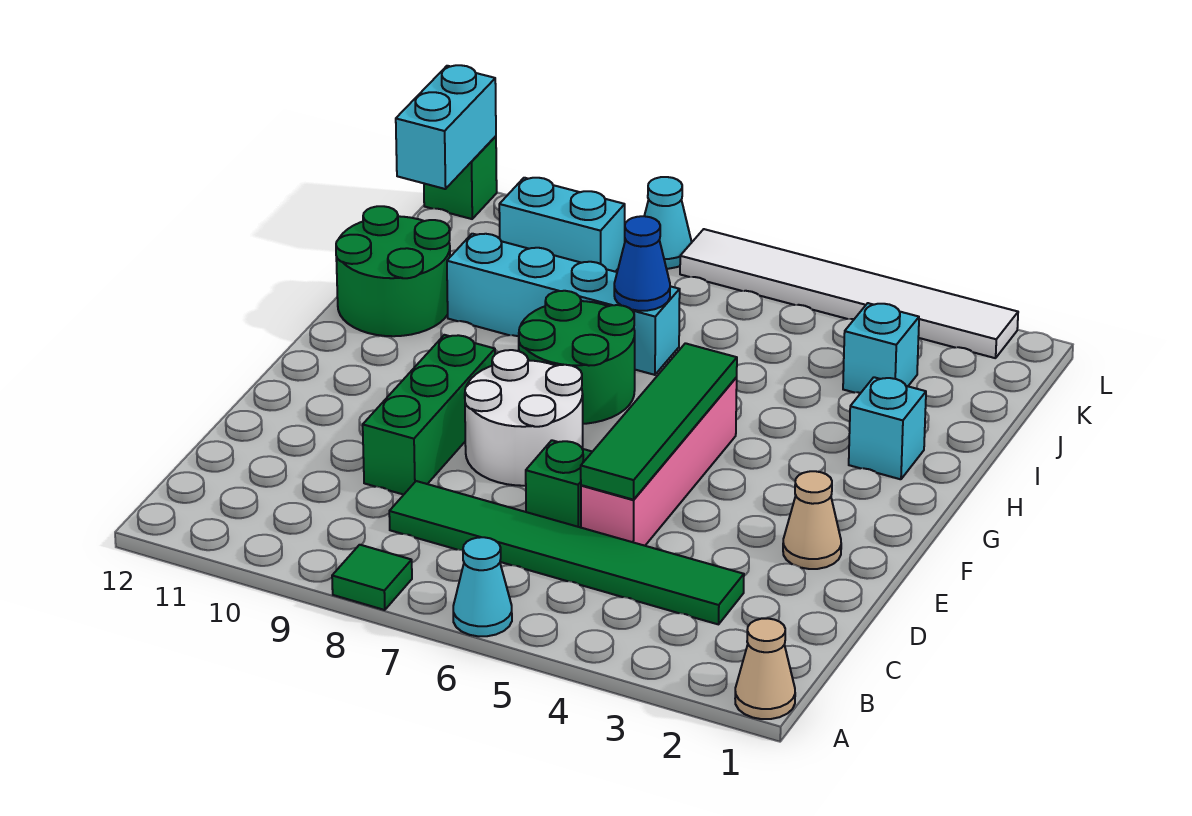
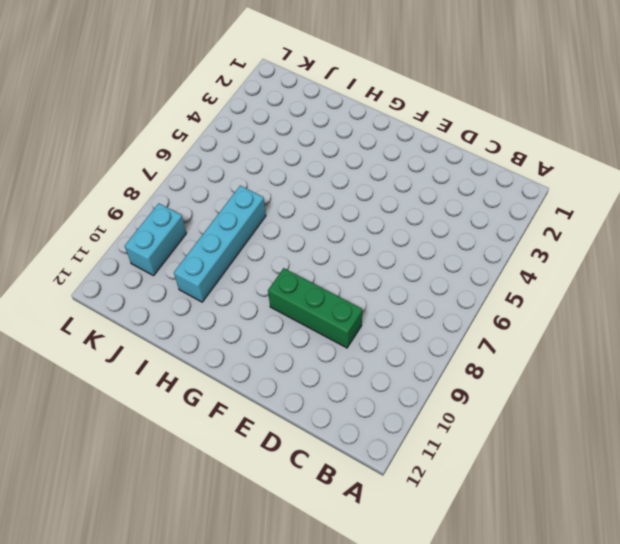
none -> tan cone A1 level 1
none -> cyan cone A6 level 1
none -> green tile A8 level 1

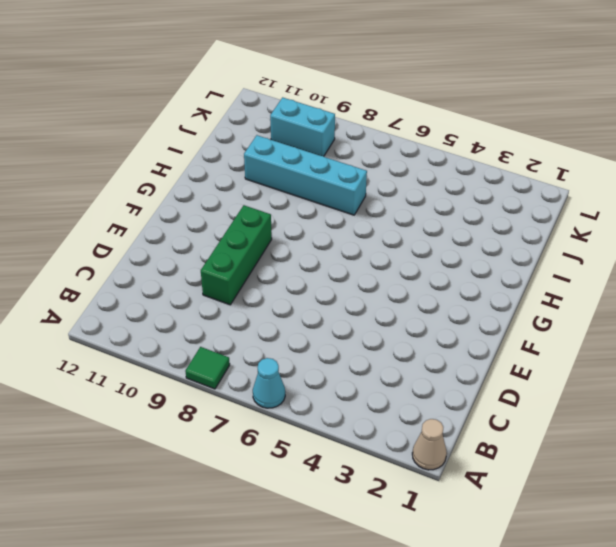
none -> green tile C3:C8 level 1
none -> pink brick D5:G5 level 1
none -> green brick D6 level 1

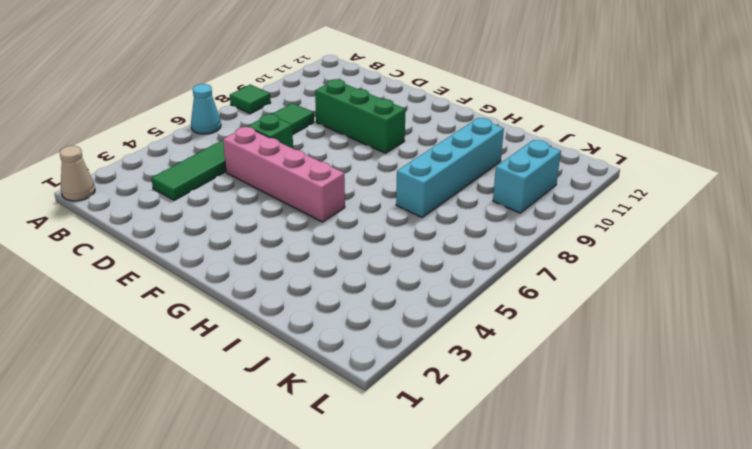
none -> tan cone E2 level 1
none -> white round brick E7:F8 level 1
none -> green round brick G7:H8 level 1

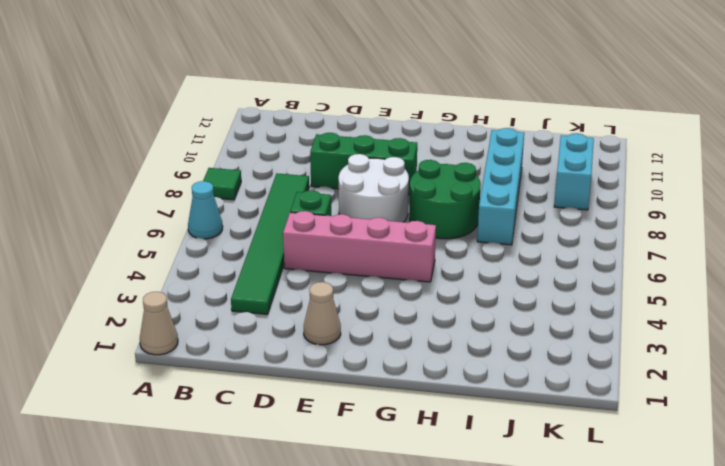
none -> cyan brick H2 level 1
none -> green round brick H11:I12 level 1
none -> cyan brick J3 level 1

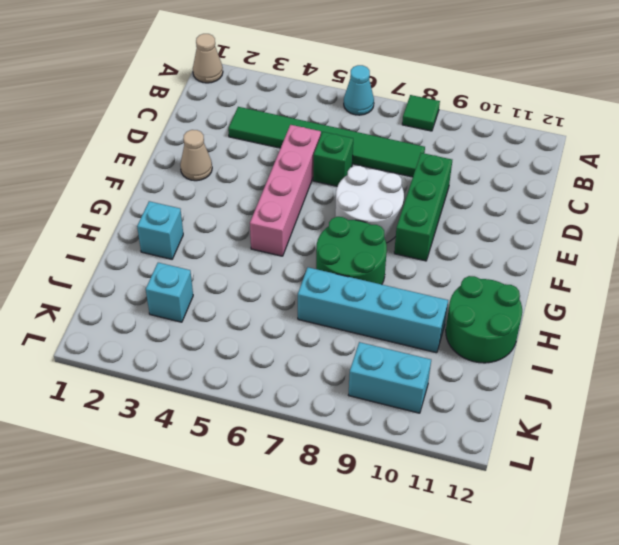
none -> white tile L2:L7 level 1
none -> cyan cone L8 level 1
none -> green brick L12 level 1

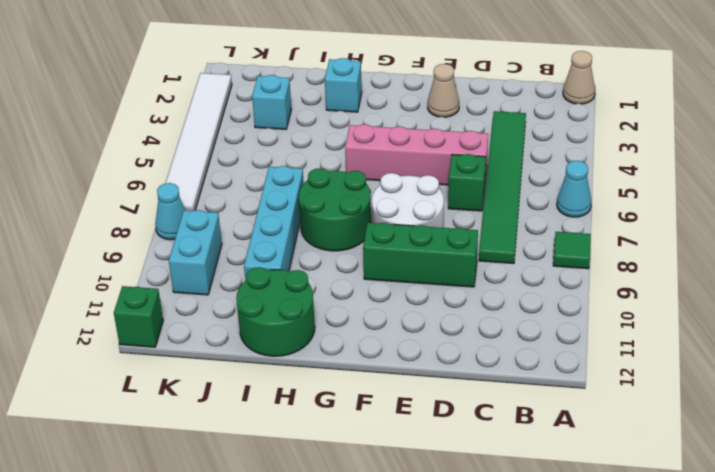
none -> green tile D5:G5 level 2
none -> blue cone I7 level 2
none -> cyan brick K12:L12 level 2

